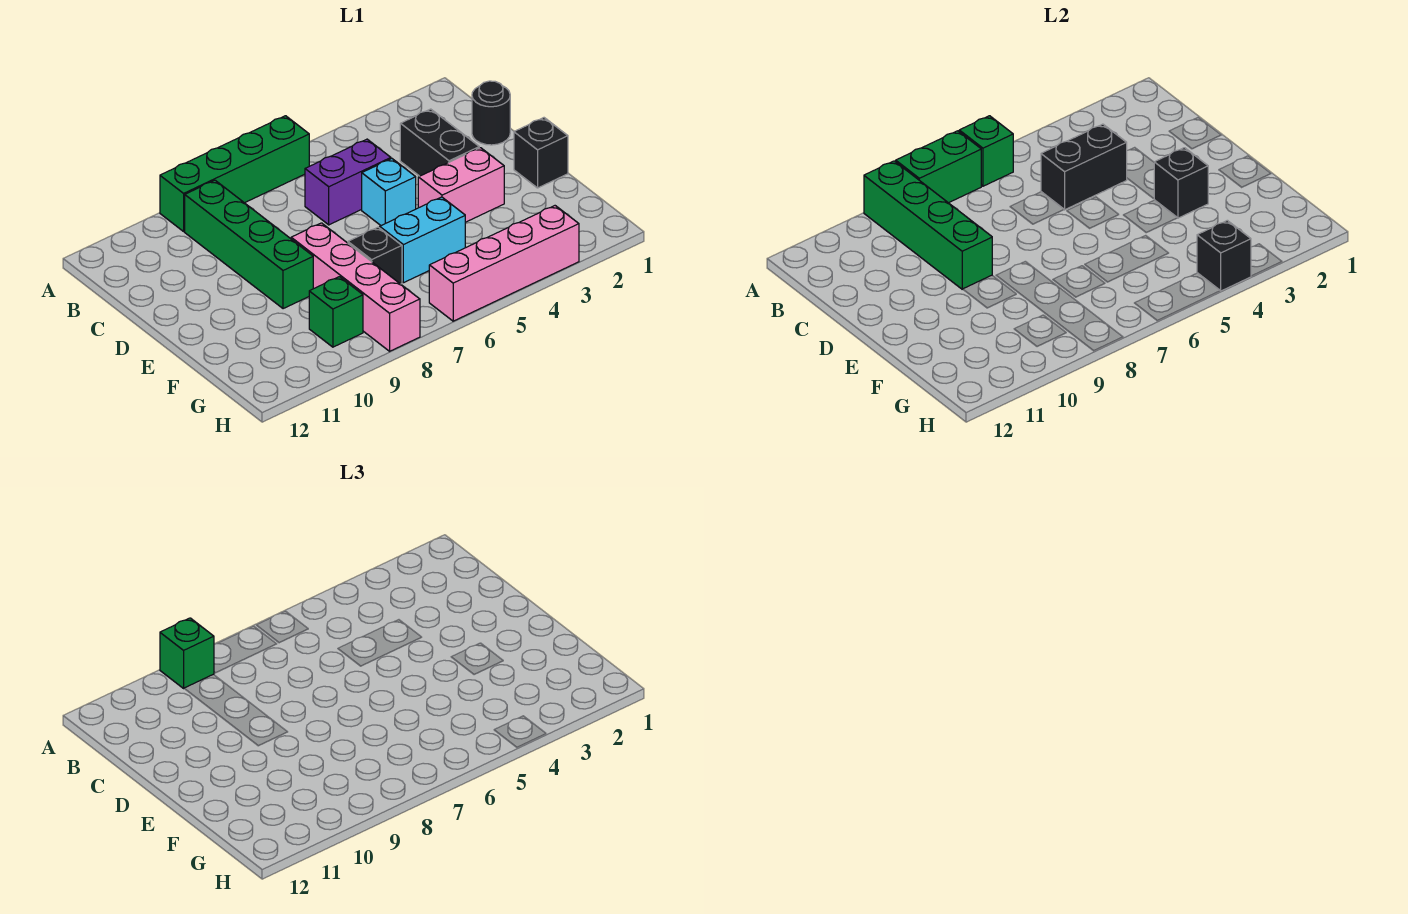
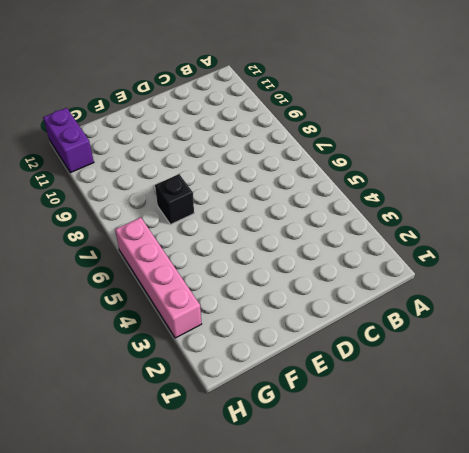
purple brick H11:H12 level 1 -> purple brick C5:C6 level 1
none -> green brick A6:A9 level 1
none -> green brick B9:E9 level 1
none -> black round brick C1 level 1

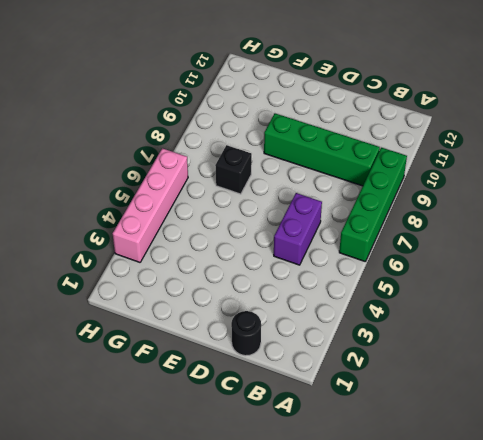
none -> black brick C3:D3 level 1
none -> cyan brick D5 level 1
none -> black brick E1 level 1

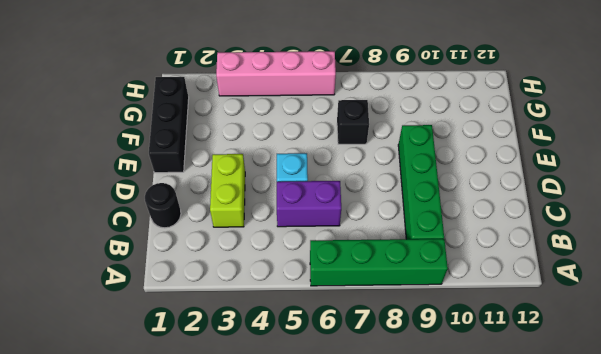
lime brick C3:D3 level 1 -> black brick C3:D3 level 1
black brick E1:G1 level 1 -> black brick E1 level 1
none -> pink brick E3:E4 level 1
none -> pink brick E8:H8 level 1
none -> cyan brick F5:F6 level 1

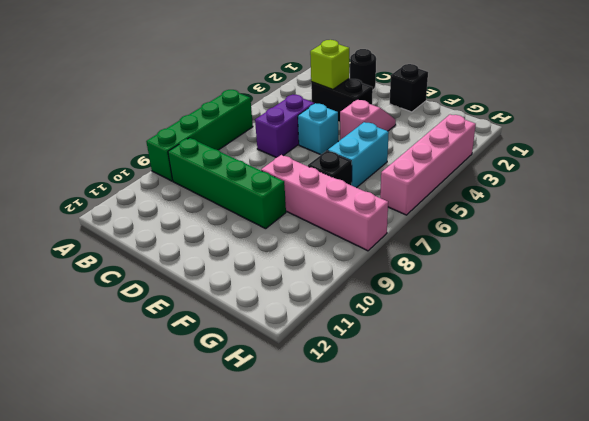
lime brick C3 level 2 -> none
pink slope E3:E4 level 1 top 4 -> pink brick E3:E4 level 1
none -> green brick G9 level 1
none -> green brick A6 level 2
none -> green brick A7:A8 level 2

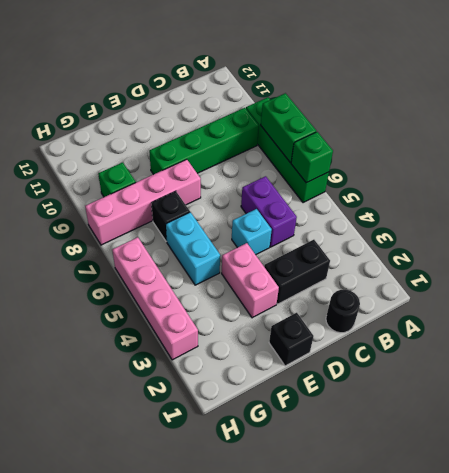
none -> green brick A9:D9 level 2
none -> black brick C4:C5 level 2
none -> black brick E3 level 2

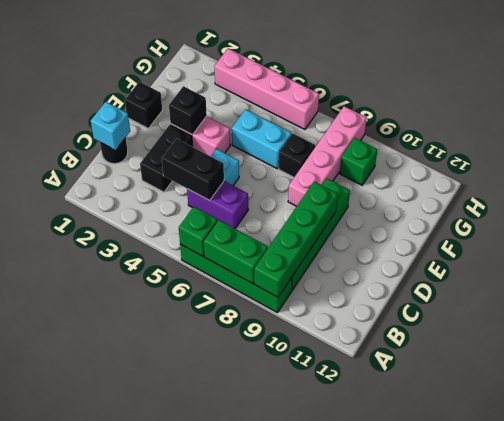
cyan brick C1 level 2 -> none
none -> black brick H4 level 2
none -> green brick A9 level 3

